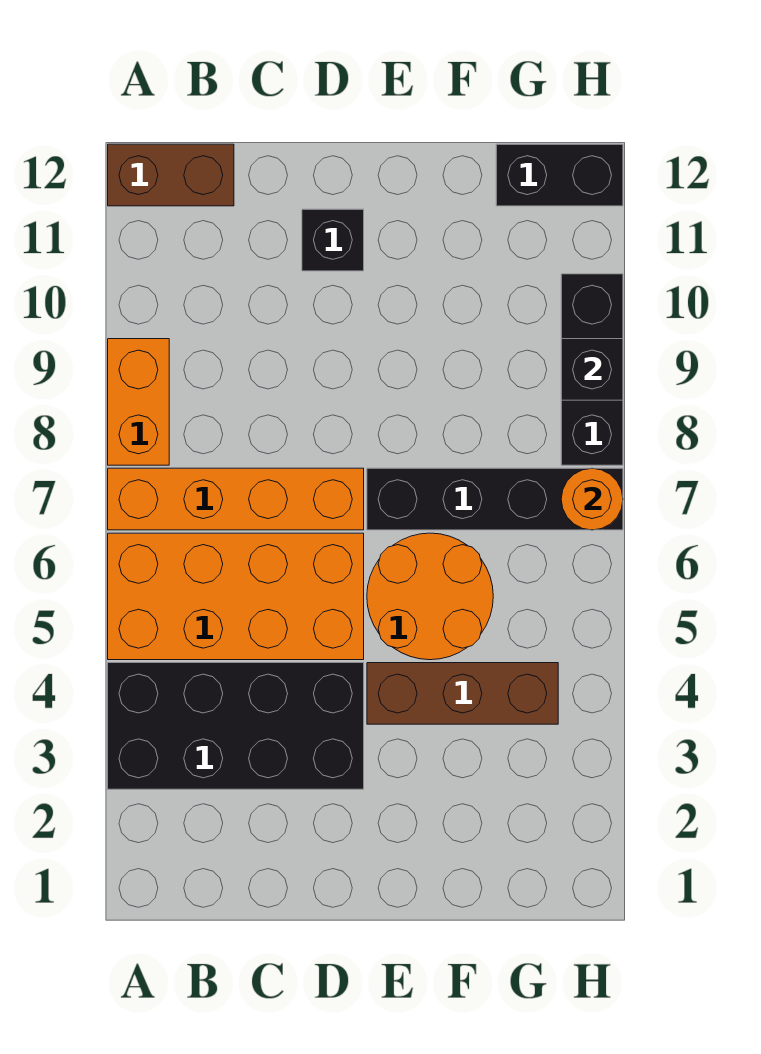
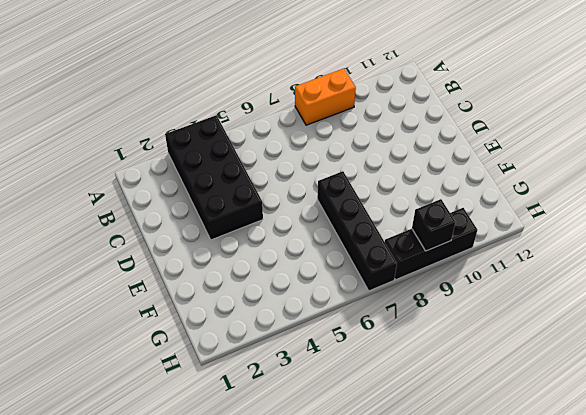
none -> orange brick A5:D6 level 1
none -> orange brick A7:D7 level 1
none -> brown brick A12:B12 level 1

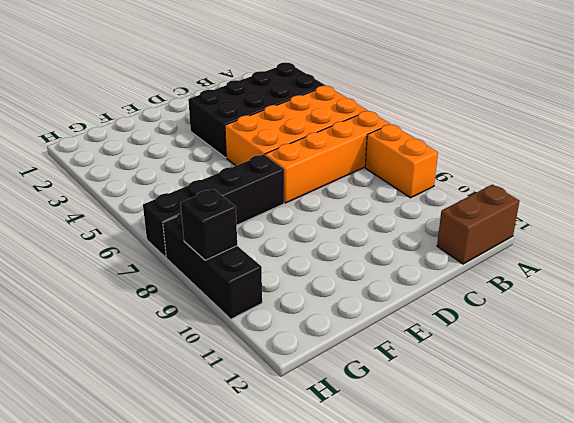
none -> black brick D11 level 1
none -> brown brick E4:G4 level 1
none -> orange round brick E5:F6 level 1

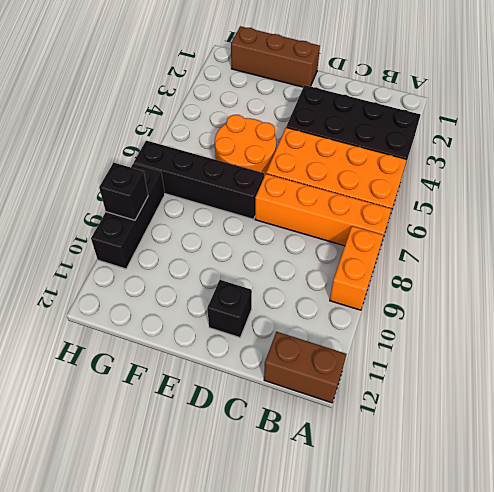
brown brick E1:G1 level 1 -> brown brick E4:G4 level 1
none -> black brick G12:H12 level 1
none -> orange round brick H7 level 2

